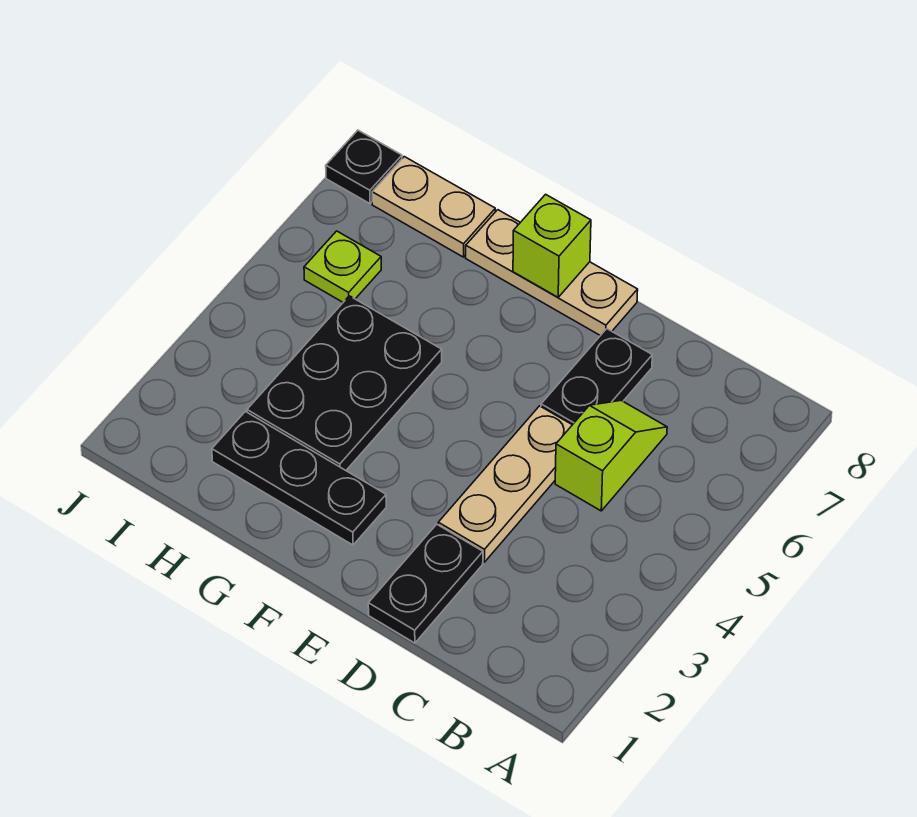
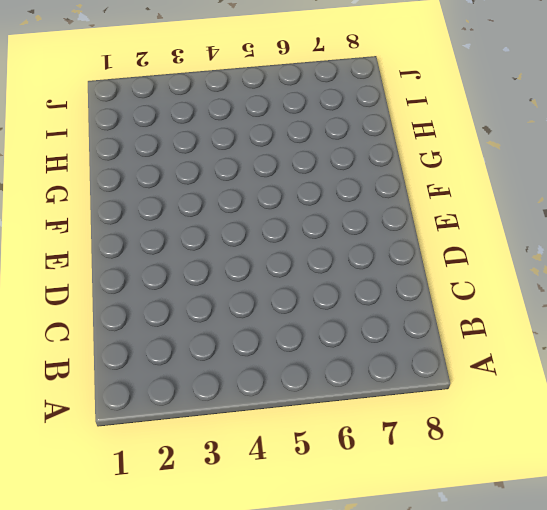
none -> lime slope C5:C6 level 1 top 5
none -> black plate D1:D2 level 1

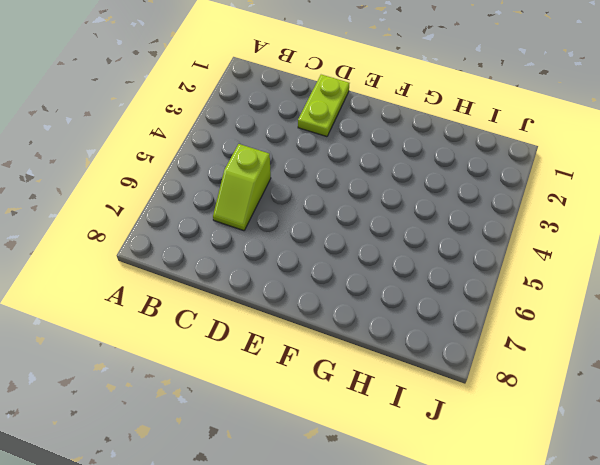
lime plate D1:D2 level 1 -> black plate D1:D2 level 1
none -> tan plate D3:D5 level 1
none -> black plate D6:D7 level 1

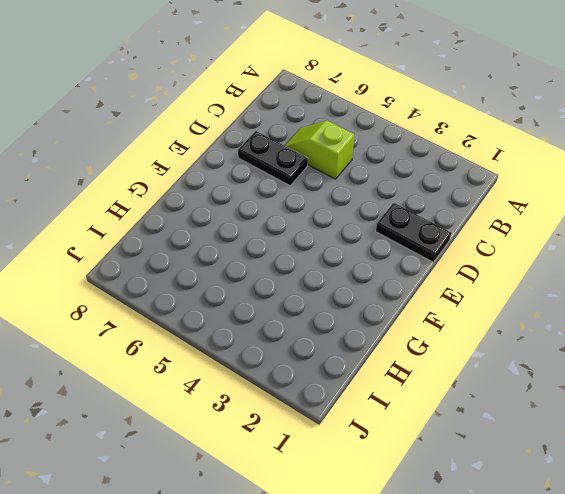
none -> tan plate D3:D5 level 1
none -> tan plate E8:G8 level 1

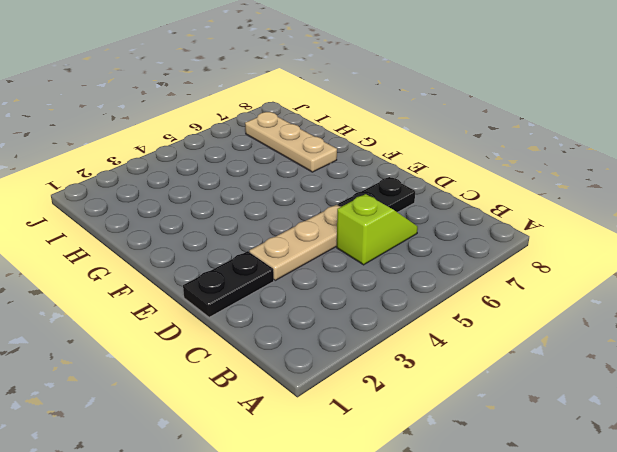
tan plate G7:I7 level 1 -> tan plate E8:G8 level 1
none -> black plate F2:H2 level 1
none -> black plate G3:H5 level 1

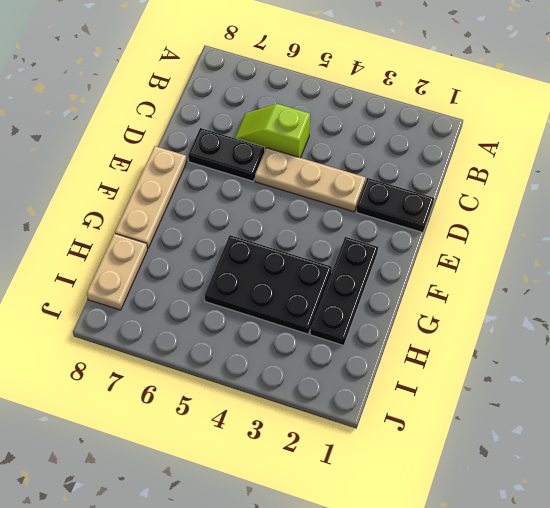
none -> lime plate I6 level 1
none -> black plate J8 level 1

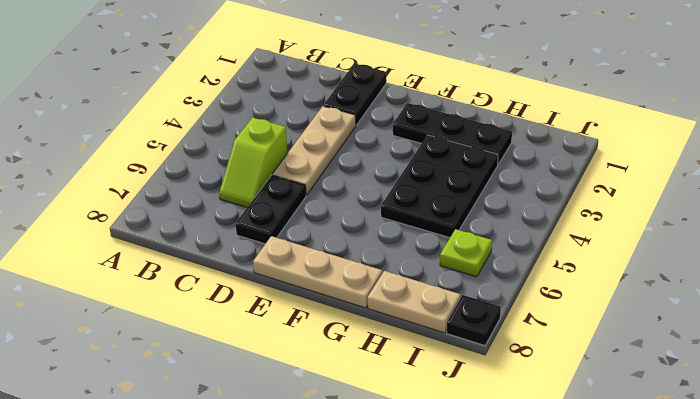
none -> lime brick F8 level 2

